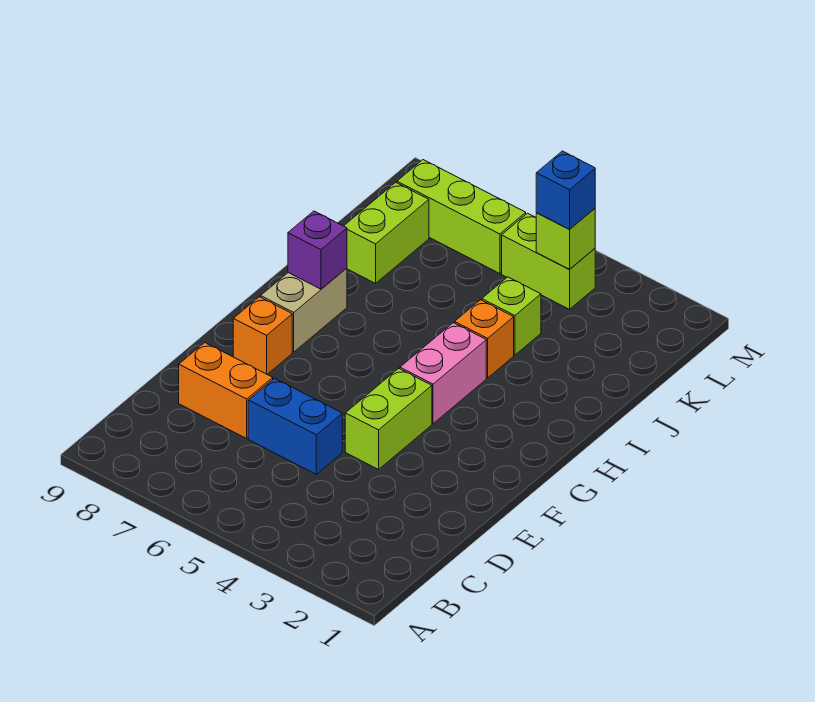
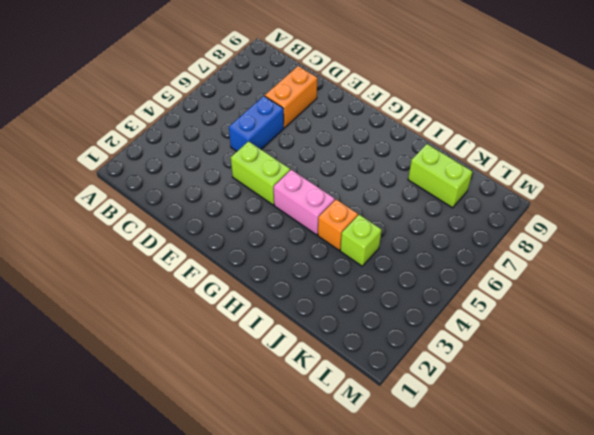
none -> orange brick F8 level 1
none -> tan brick G8:H8 level 1
none -> lime brick L4:L5 level 1

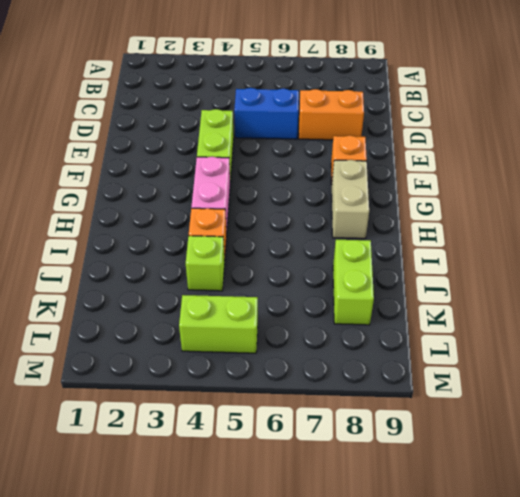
none -> lime brick L6:L8 level 1
none -> purple brick H8 level 2
none -> lime brick L4 level 2

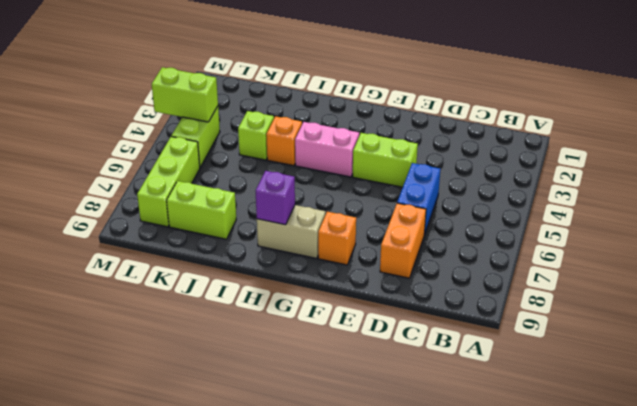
lime brick L4:M4 level 2 -> lime brick L4 level 2
none -> blue brick L4 level 3

